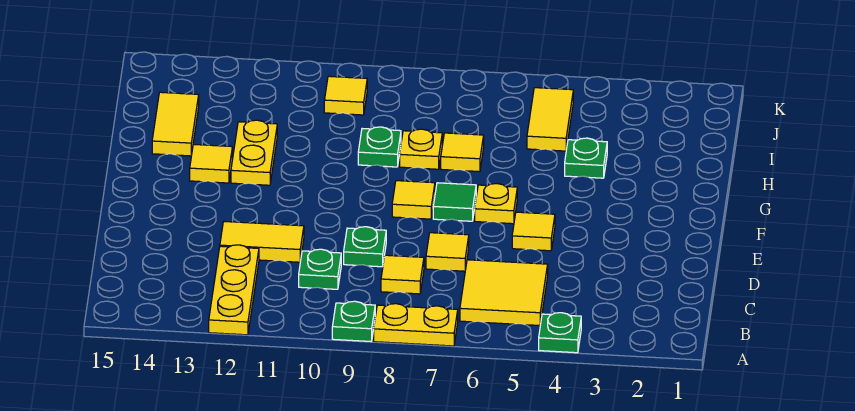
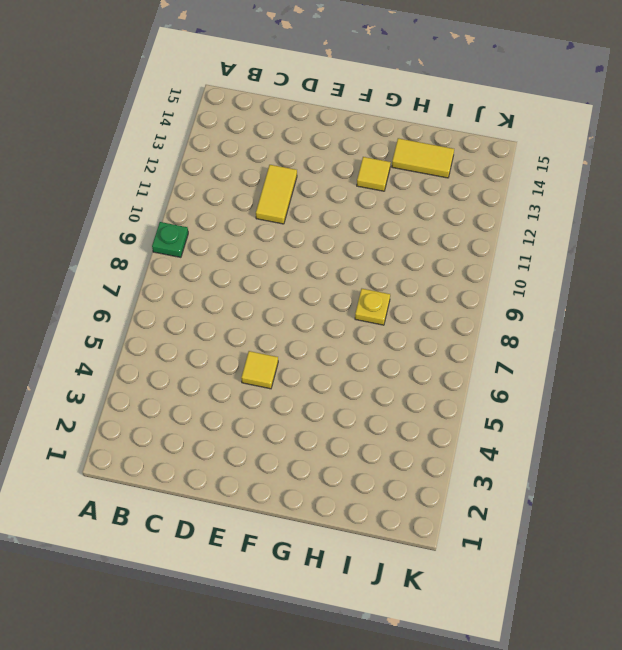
none -> green plate A4 level 1
none -> yellow plate A7:A8 level 1
none -> yellow plate A12:C12 level 1

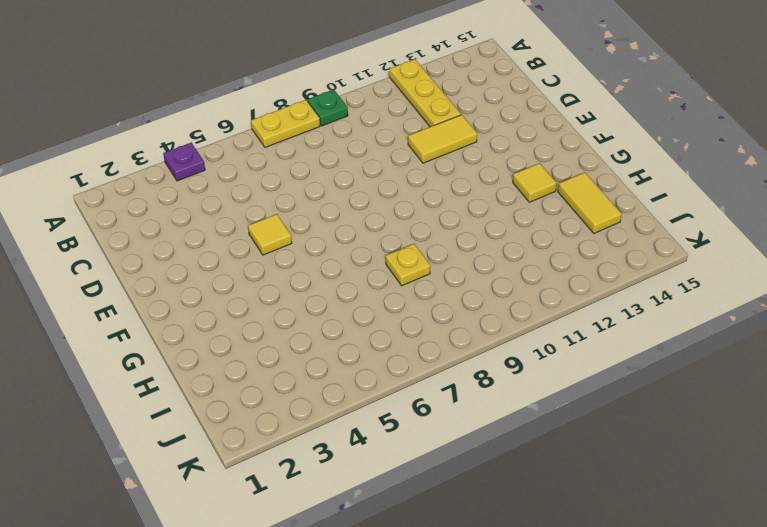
purple plate A4 level 1 -> green plate A4 level 1
none -> yellow tile B5:C6 level 1
none -> yellow tile C8 level 1
none -> green plate C10 level 1

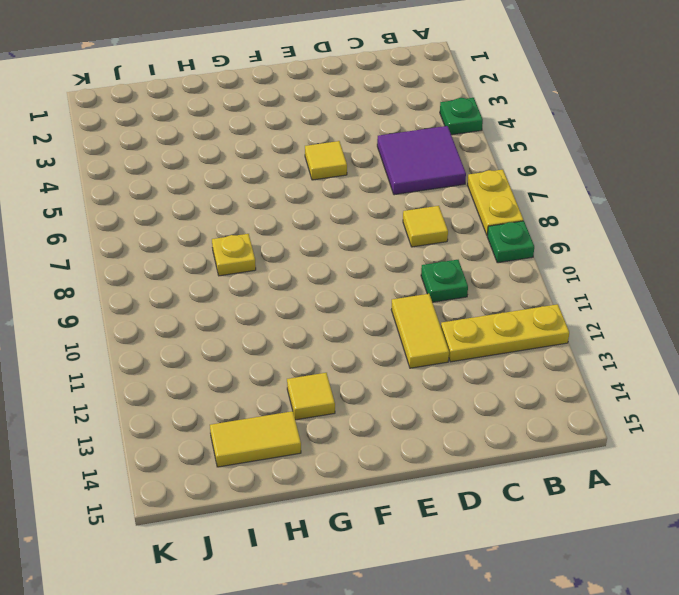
purple tile B5:C6 level 1 -> yellow tile B5:C6 level 1
none -> yellow tile D7 level 1
none -> green plate D9 level 1
none -> yellow plate F6 level 1

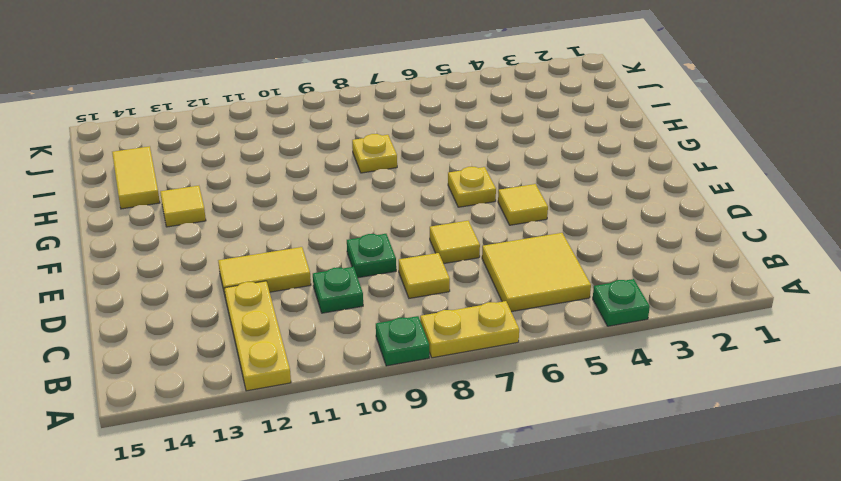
none -> green tile F7 level 1
none -> yellow tile F8 level 1
none -> yellow plate G12:H12 level 1

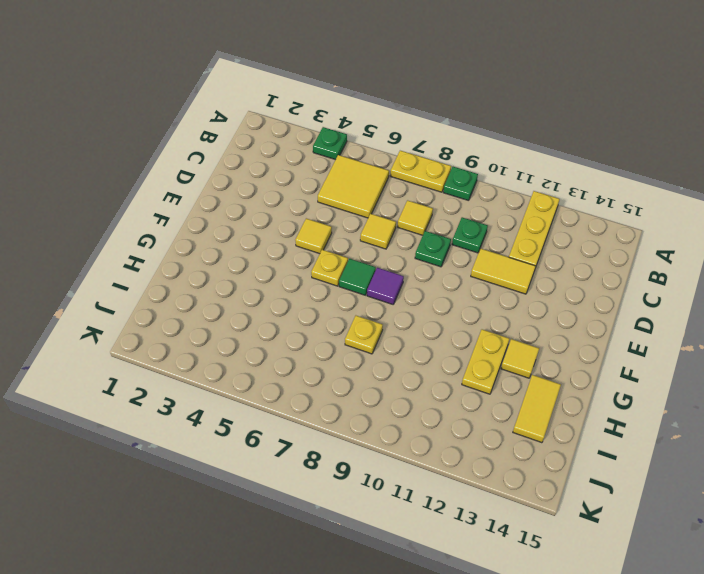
purple tile F8 level 1 -> yellow tile F8 level 1
none -> green plate H4 level 1
none -> yellow tile H7 level 1
none -> green plate H9 level 1

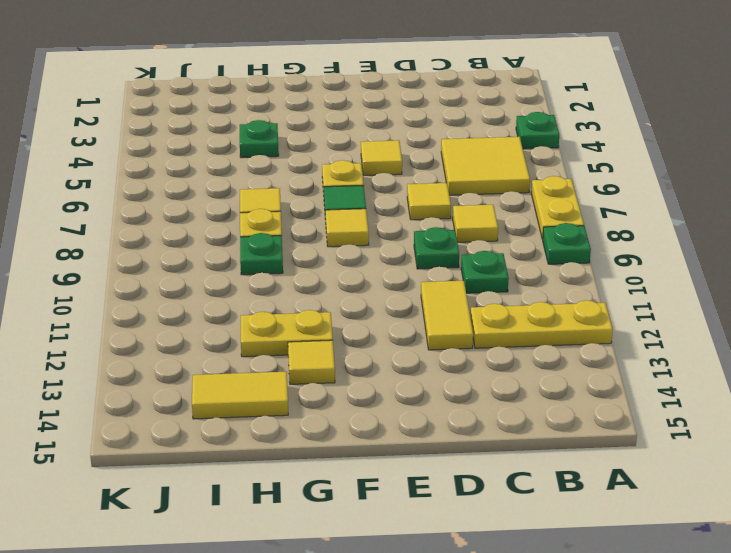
none -> yellow tile I5:J5 level 1
none -> yellow tile J10 level 1

